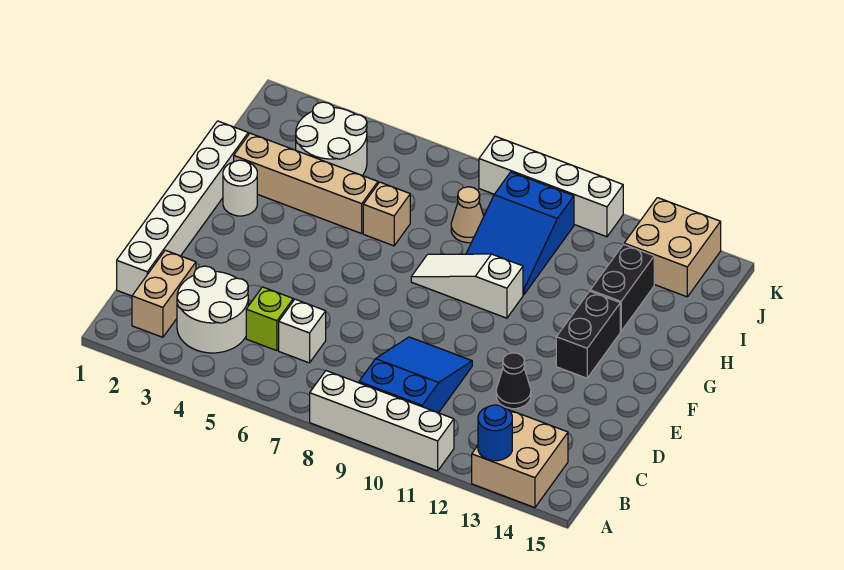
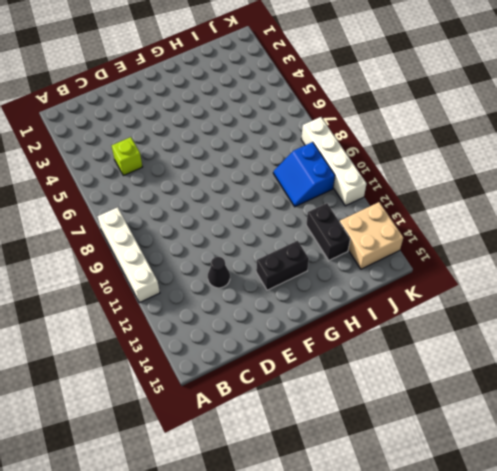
blue slope I9:J10 level 1 top J -> blue slope H9:J10 level 1 top J
black brick I12:I13 level 1 -> black brick H13:I13 level 1
none -> tan brick A13:B14 level 1
none -> tan brick B2:C2 level 1
none -> white round brick B3:C4 level 1

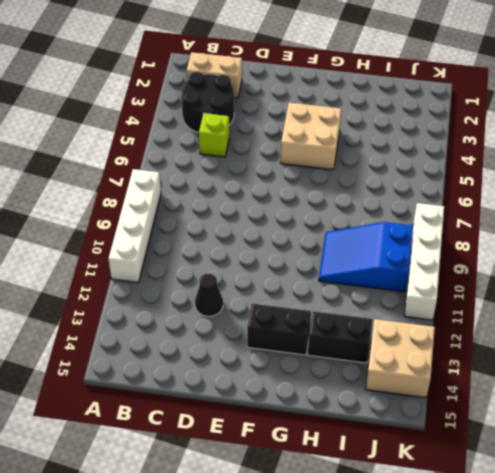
black round brick B3:C4 level 1 -> white round brick B3:C4 level 1
tan brick F4:G5 level 1 -> tan brick A13:B14 level 1
none -> blue slope B9:D10 level 1 top B
none -> white brick C1:H1 level 1
none -> white brick C6 level 1

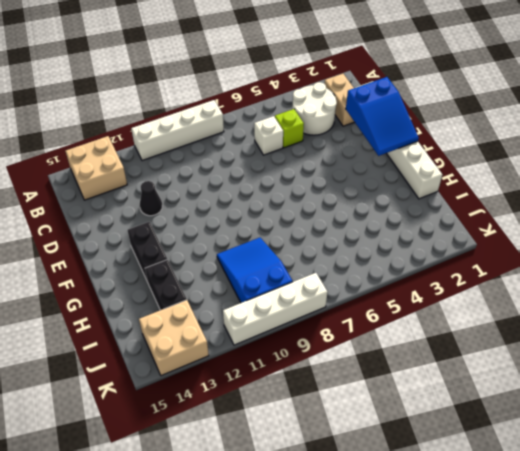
blue slope D1:F2 level 2 top D -> blue slope B9:D10 level 1 top B
none -> white round brick G2 level 1
none -> white slope G8:G10 level 1 top 10
none -> tan brick H2:H5 level 1

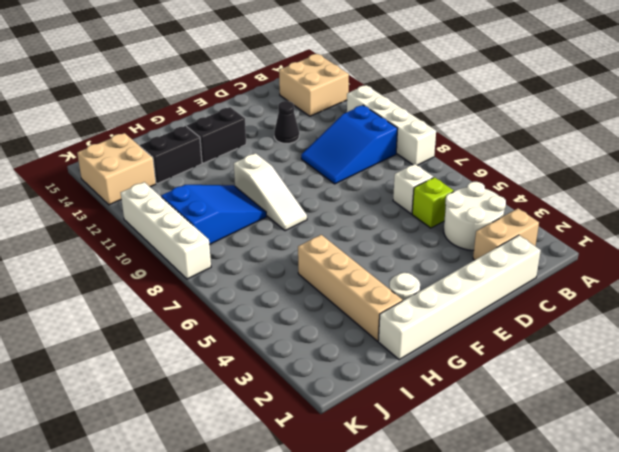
none -> tan brick H6 level 1
none -> white round brick I3:J4 level 1
none -> tan cone I8 level 1

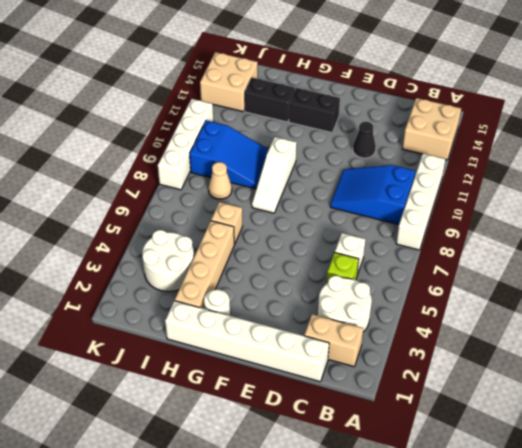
none -> blue round brick A13 level 2

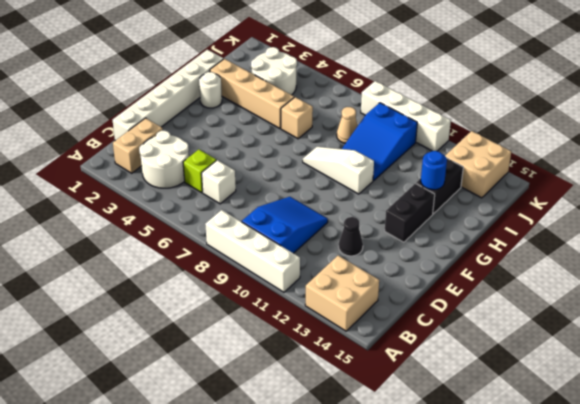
blue round brick H13 level 2 -> blue round brick A13 level 2

